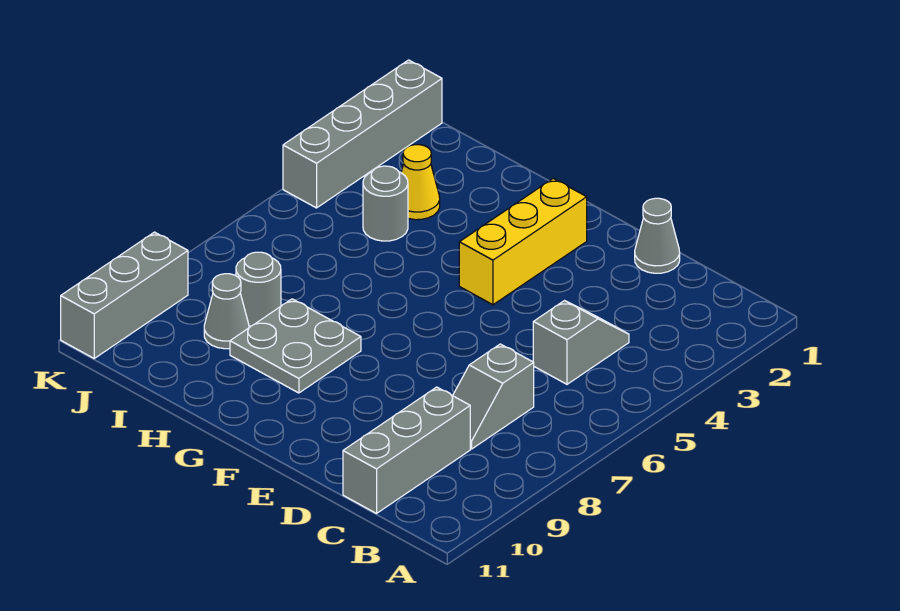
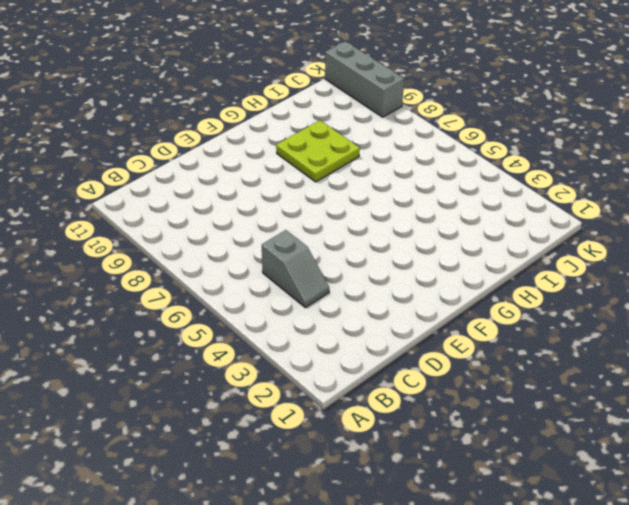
lime plate G8:H9 level 1 -> grey plate G8:H9 level 1
none -> grey slope C7:C8 level 1 top 7
none -> grey brick C9:C11 level 1
none -> grey cone D1 level 1

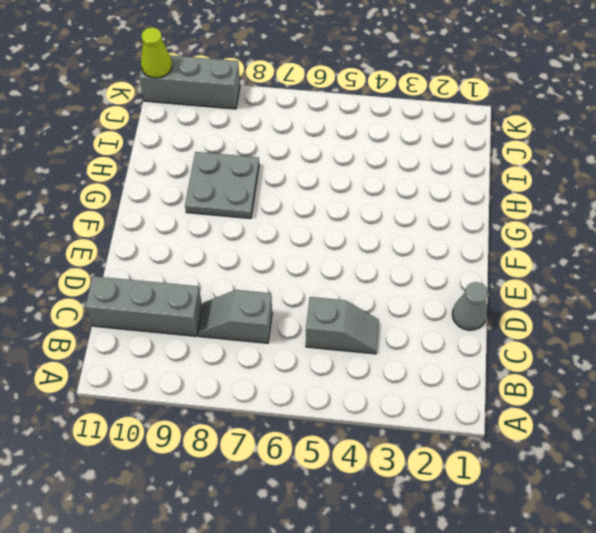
lime cone K11 level 2 -> none
none -> yellow brick F2:F4 level 1
none -> yellow cone I3 level 1
none -> grey round brick I4 level 1

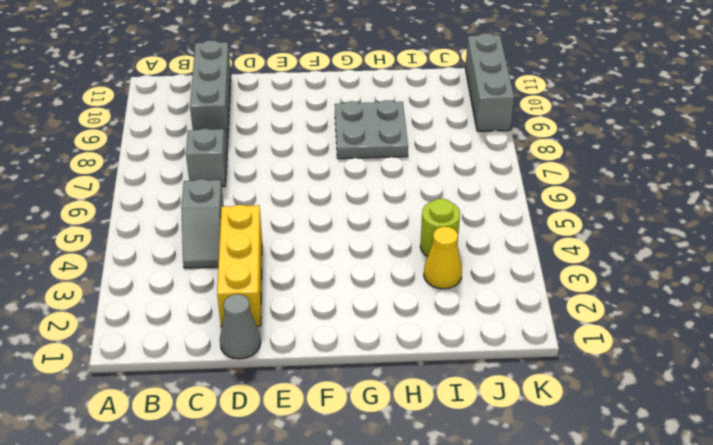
yellow brick D2:D4 level 1 -> yellow brick F2:F4 level 1
lime round brick I4 level 1 -> grey round brick I4 level 1
none -> grey round brick I8 level 1
none -> grey cone I9 level 1
none -> grey brick K1:K4 level 1

